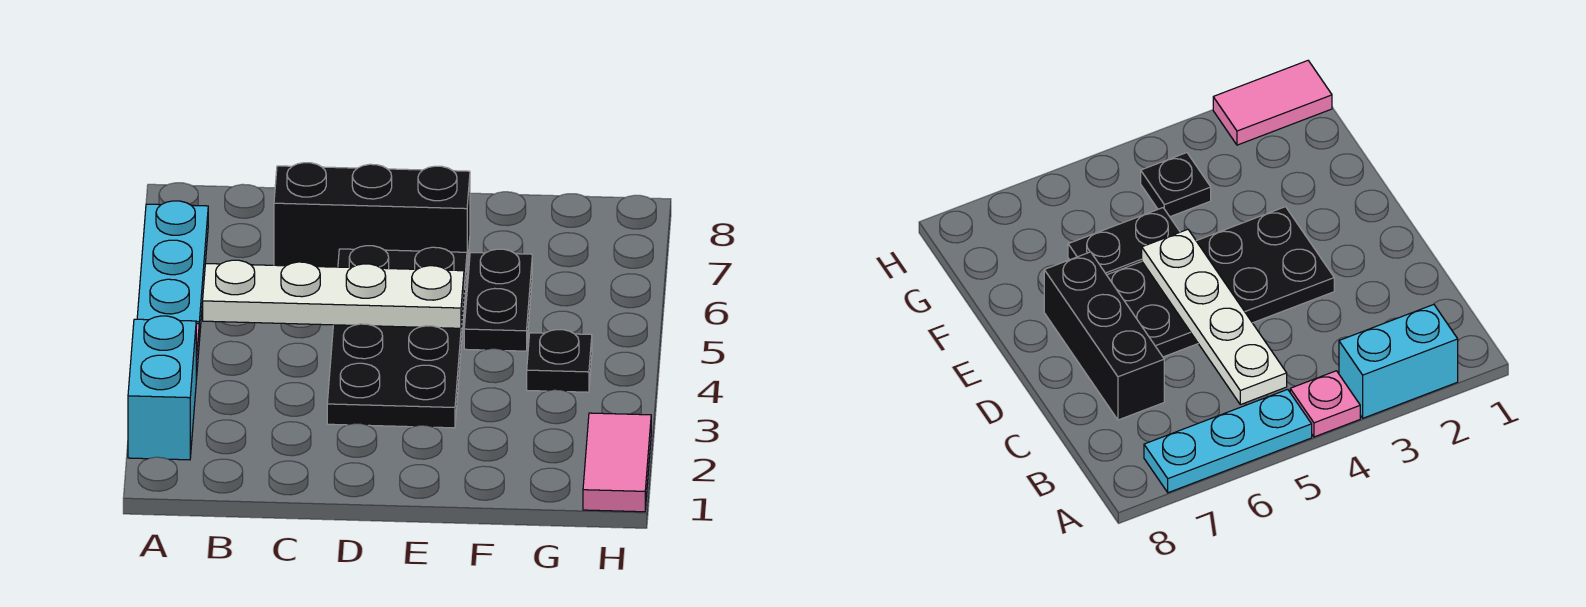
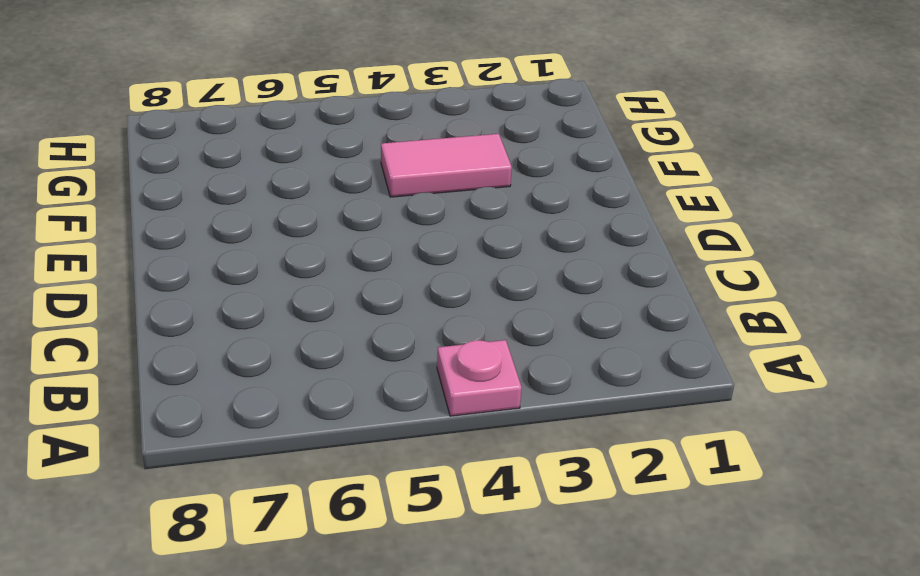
pink tile F3:F4 level 1 -> pink tile H1:H2 level 1
none -> cyan brick A2:A3 level 1
none -> cyan plate A5:A7 level 1

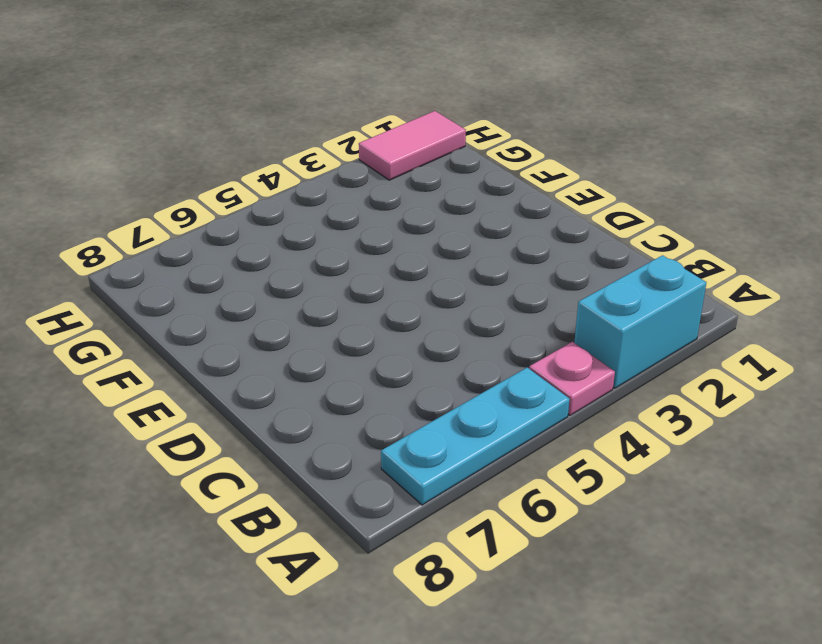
none -> black brick C7:E7 level 1
none -> black plate D3:E6 level 1

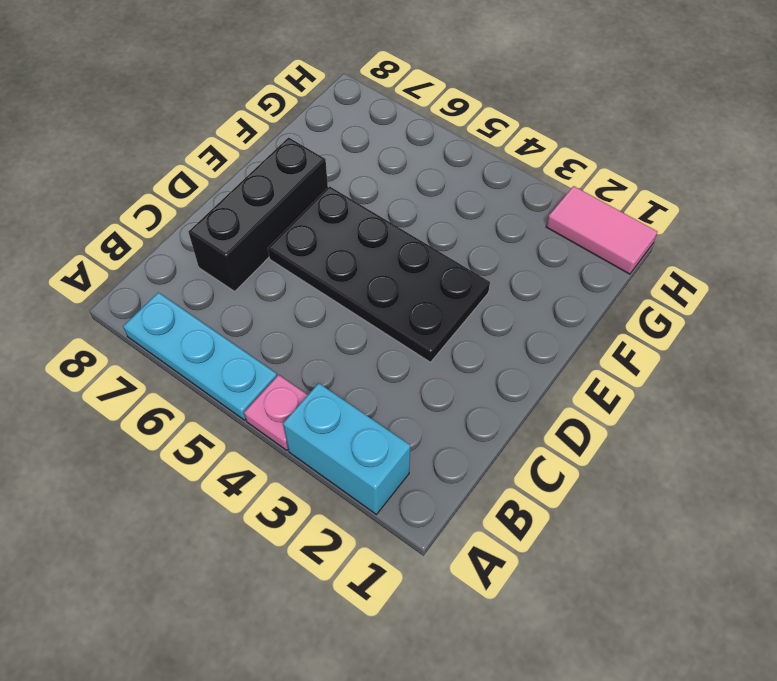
none -> black plate F5:F6 level 1
none -> black plate G4 level 1

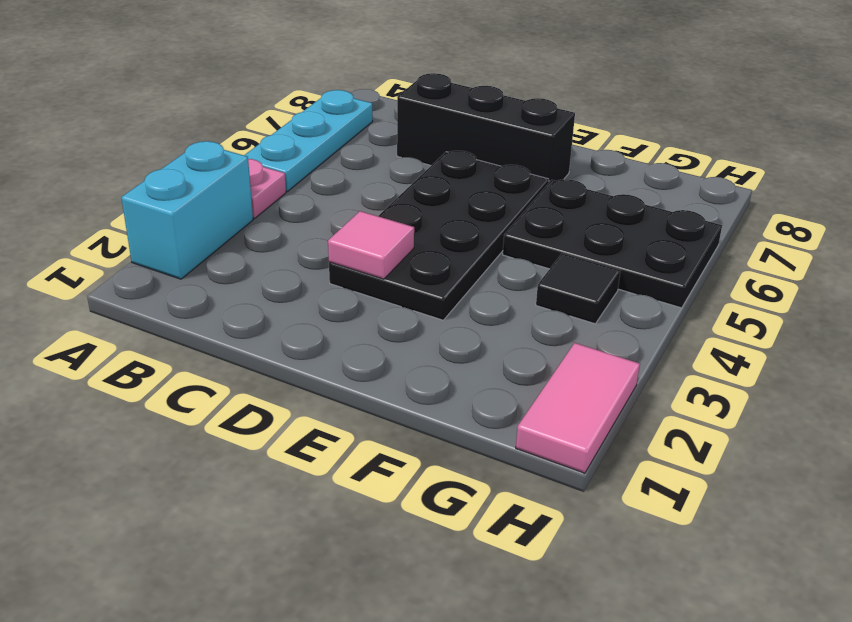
pink tile D3 level 2 -> none
black plate F5:H6 level 1 -> black plate F5:F6 level 1
black tile G4 level 1 -> black plate G4 level 1
none -> white plate B5:E5 level 2

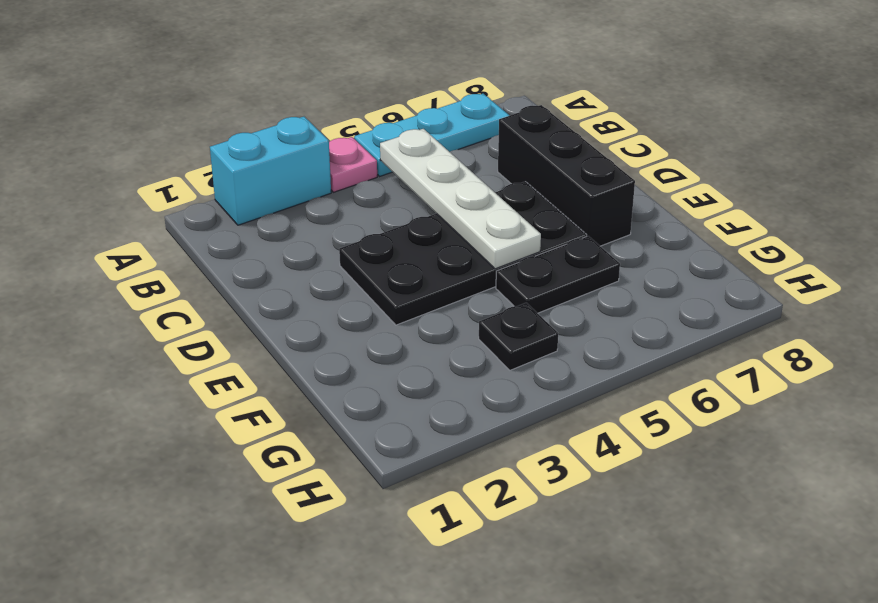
none -> pink tile H1:H2 level 1

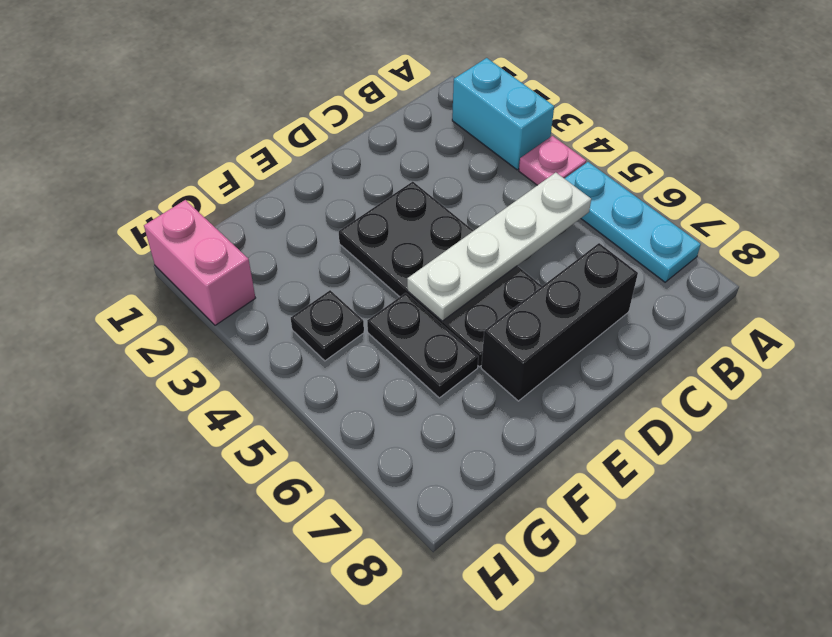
pink brick H1:H2 level 1 -> pink tile H1:H2 level 1

